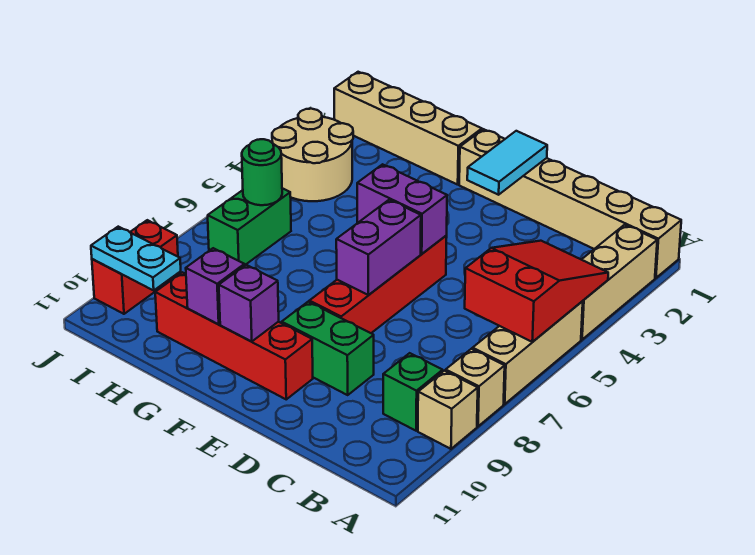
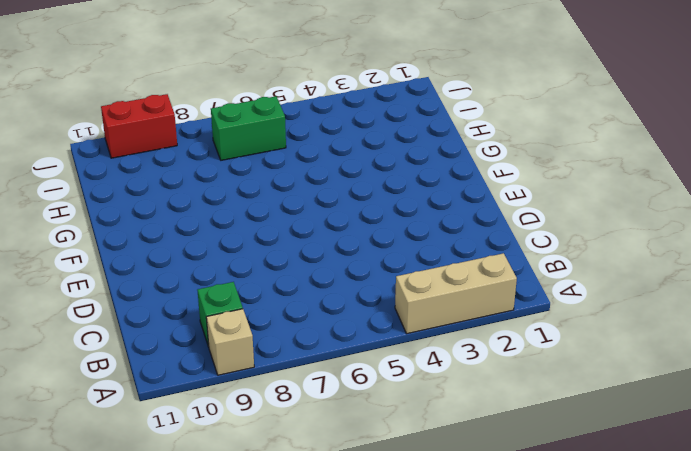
none -> tan brick A1:F1 level 1
none -> tan brick A5:A7 level 1
none -> tan brick A8 level 1

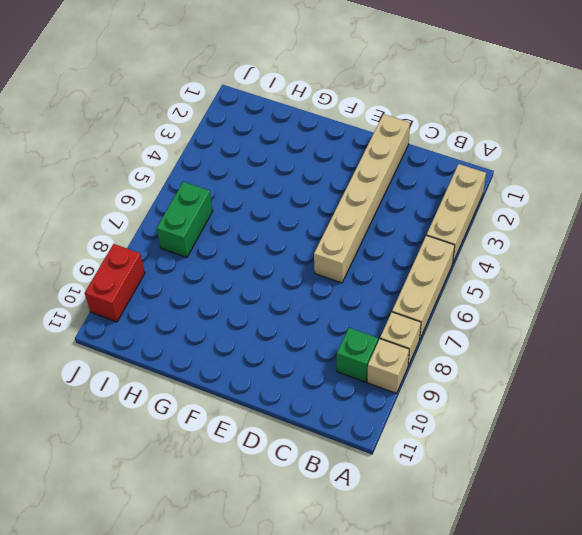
tan brick D1:D6 level 1 -> tan brick A1:F1 level 1
none -> green brick D9:E9 level 1
none -> red brick E5:E8 level 1
none -> red brick E10:H10 level 1

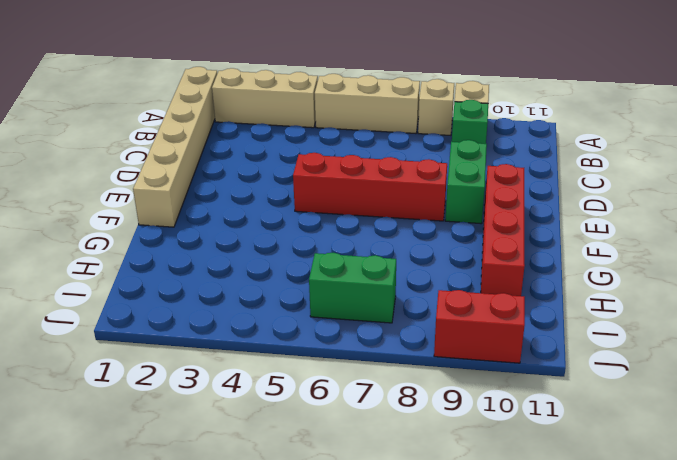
none -> tan brick G1:J1 level 1
none -> tan round brick I3:J4 level 1
none -> red slope A4:B6 level 2 top 6

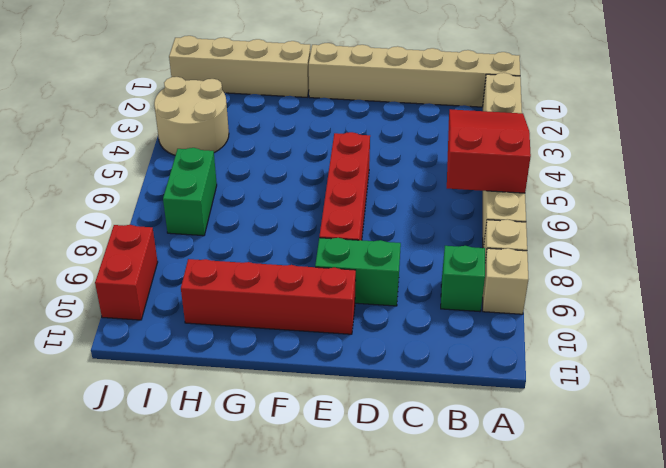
none -> cyan tile E1:E2 level 2
none -> purple brick E5:F5 level 2
none -> purple brick E6:E7 level 2

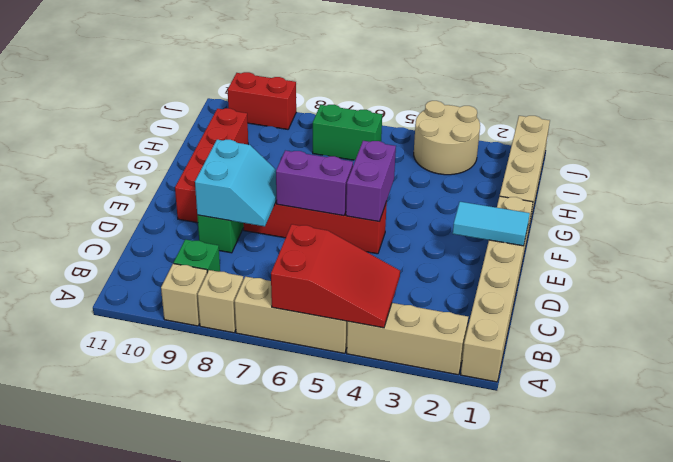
cyan slope D8:E9 level 2 top 9 -> none
none -> purple brick F10 level 2
none -> purple brick G10 level 2
none -> green round brick I6 level 2

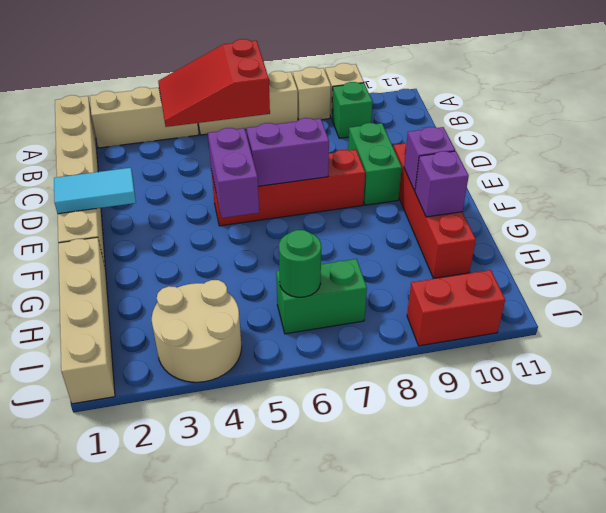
none -> cyan plate I10:J10 level 2

